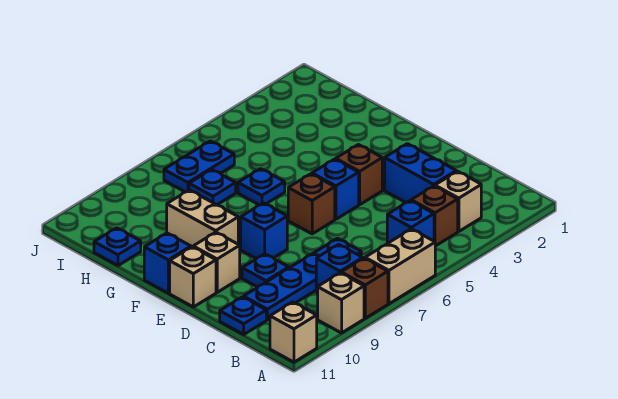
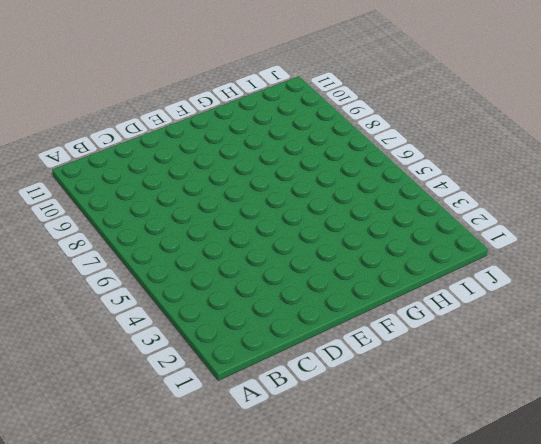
none -> tan brick A6:A7 level 1
none -> brown brick A8 level 1
none -> tan brick A9 level 1

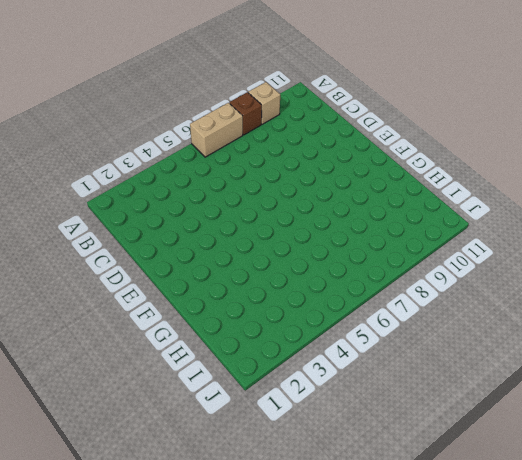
none -> tan brick A11 level 1
none -> tan brick B3 level 1
none -> brown brick B4 level 1

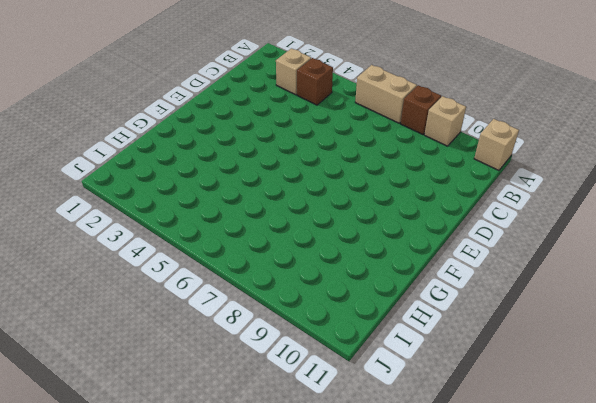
none -> blue brick B5 level 1
none -> blue brick B8 level 1
none -> blue brick C3:D3 level 1

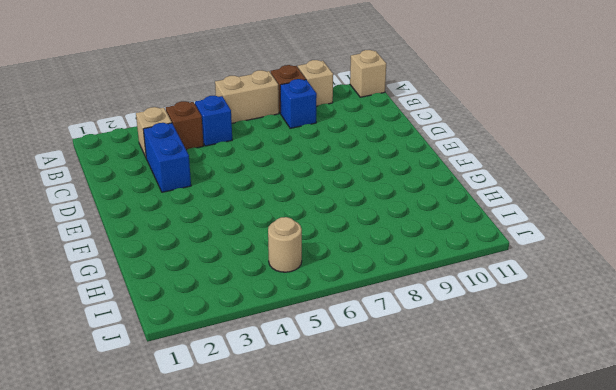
tan round brick I5 level 1 -> none
none -> blue plate C7:C10 level 1
none -> blue plate C11 level 1
none -> blue plate D9 level 1

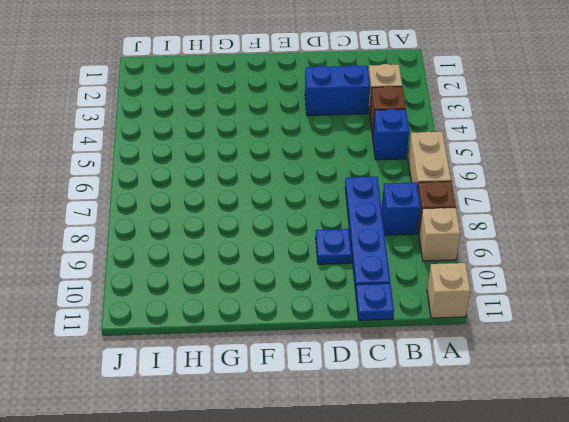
none -> brown brick E4 level 1
none -> blue brick E5 level 1
none -> brown brick E6 level 1

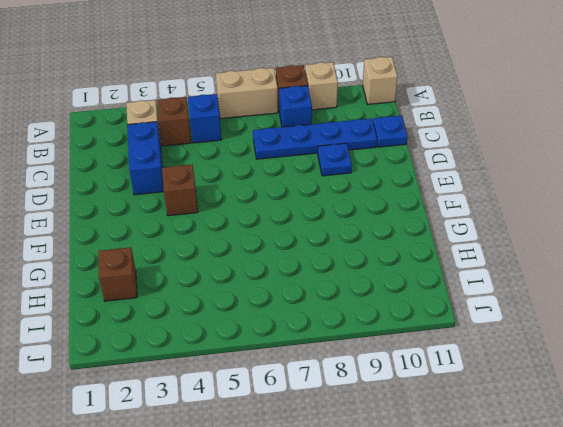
brown brick H2 level 1 -> brown brick E6 level 1
none -> blue brick E5 level 1
none -> blue brick E8 level 1
none -> tan brick E10 level 1

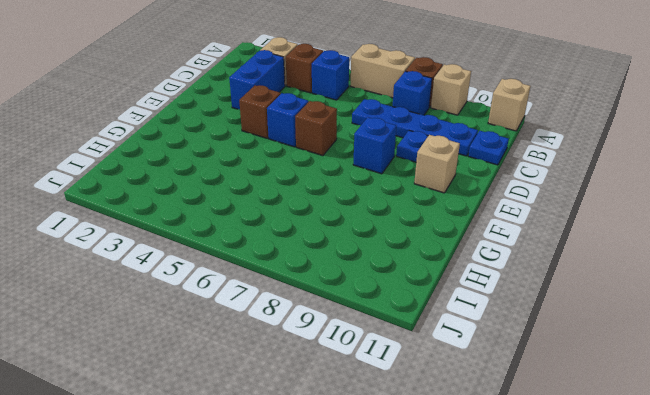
none -> tan brick E11 level 1
none -> tan brick F9:G9 level 1
none -> blue brick F11 level 1

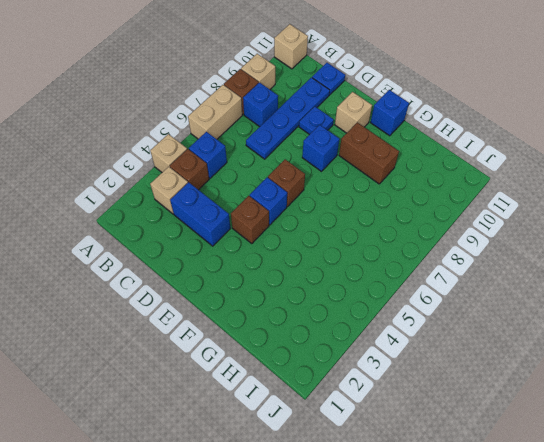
tan brick A4 level 1 -> tan brick E11 level 1
brown brick F9:G9 level 1 -> tan brick F9:G9 level 1
none -> blue plate G6 level 1
none -> blue plate H7 level 1
none -> blue plate H11 level 1

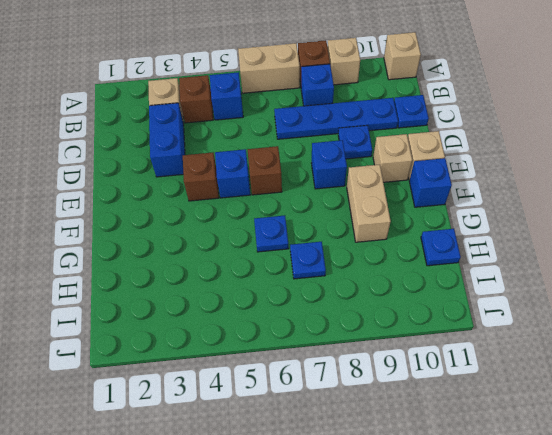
none -> blue plate I6:I7 level 1

